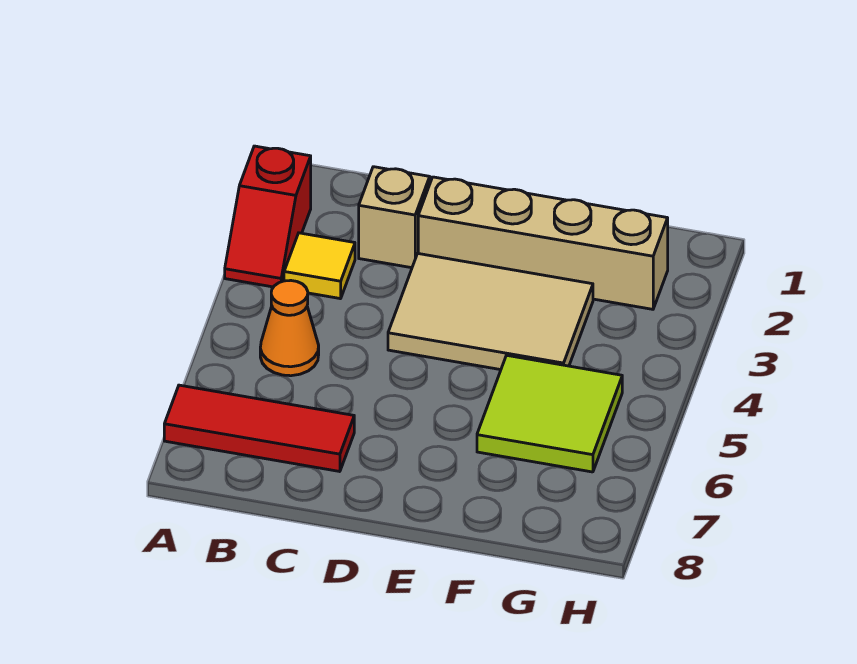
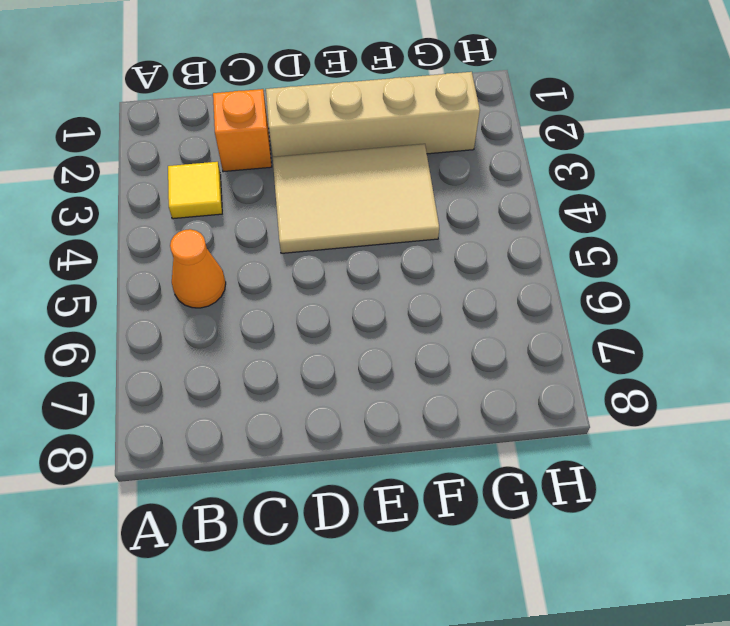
orange brick C2 level 1 -> tan brick C2 level 1
none -> red slope A2:A3 level 1 top 2
none -> red tile A7:C7 level 1

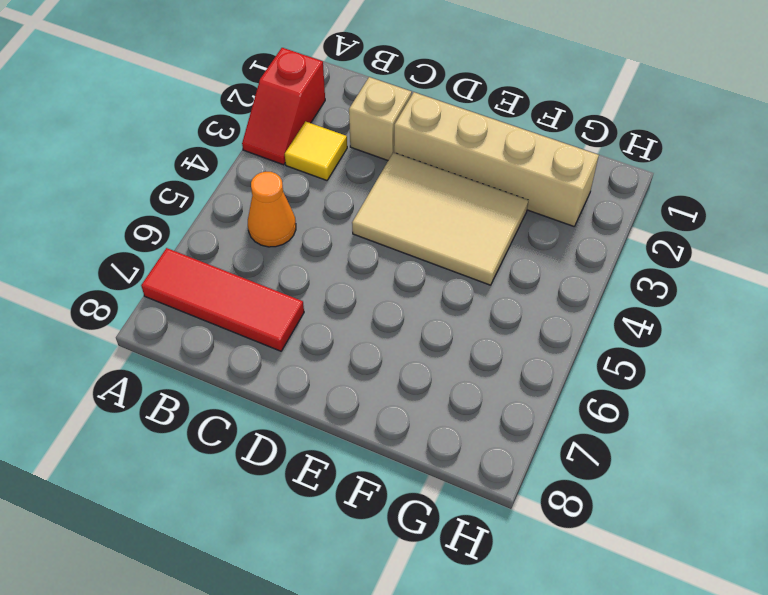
none -> lime tile F5:G6 level 1

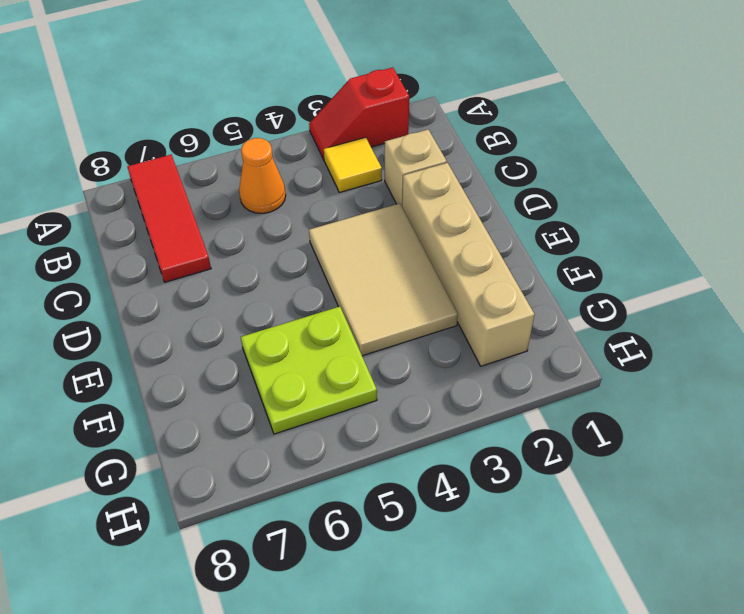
lime plate F5:G6 level 1 -> lime tile F5:G6 level 1

